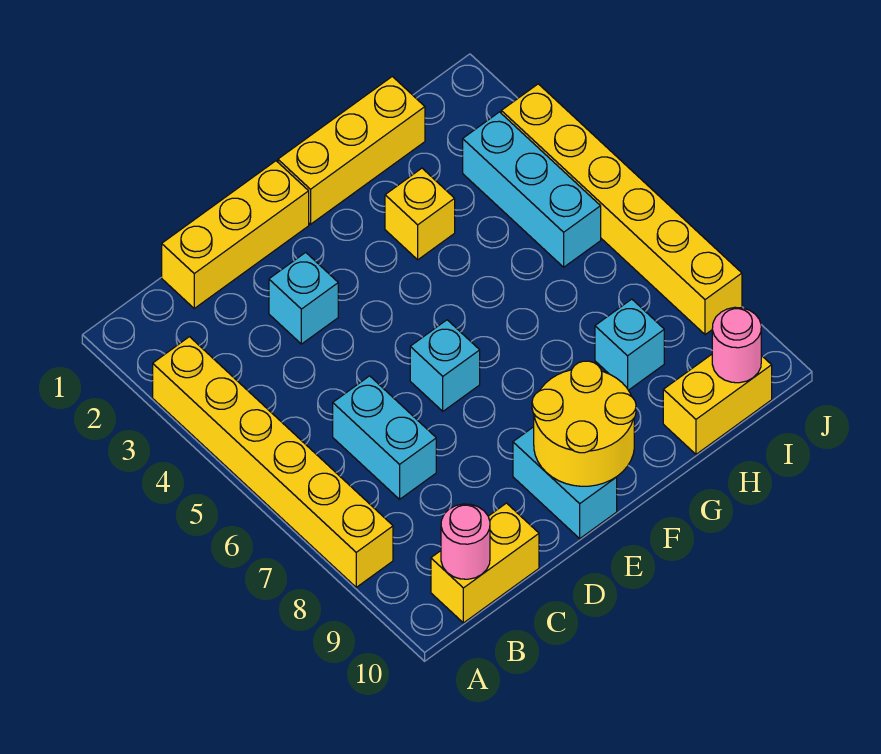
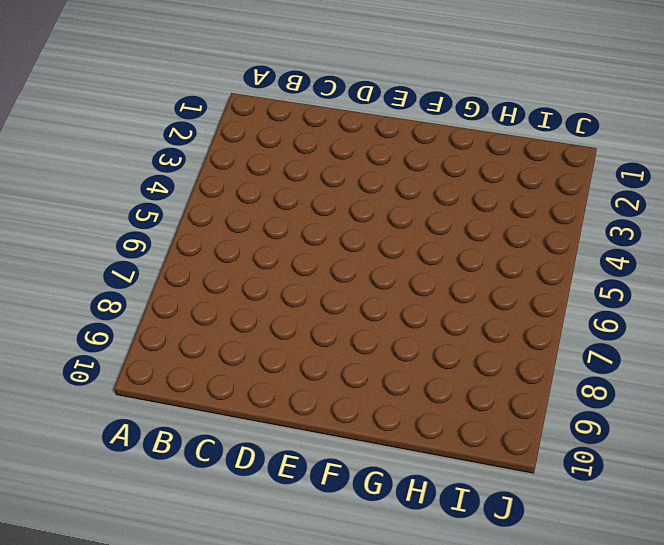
none -> yellow brick A3:A8 level 1
none -> yellow brick B10:C10 level 1
none -> yellow brick C1:E1 level 1

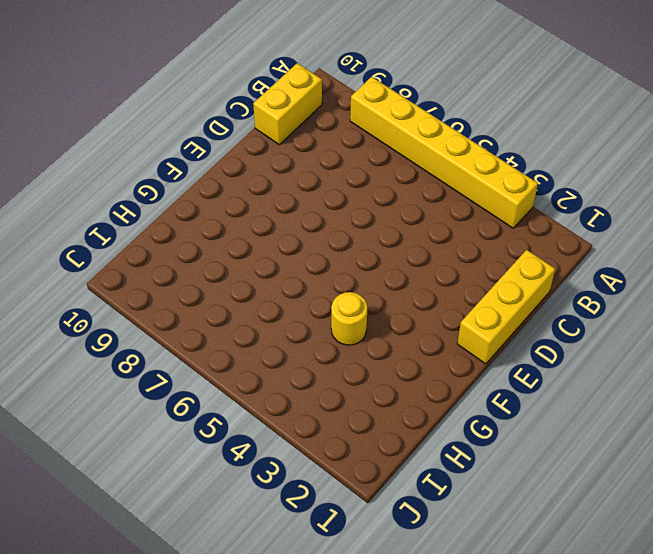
yellow round brick G4 level 1 -> none
none -> cyan brick C6:C7 level 1
none -> cyan brick D3 level 1
none -> cyan brick E6 level 1

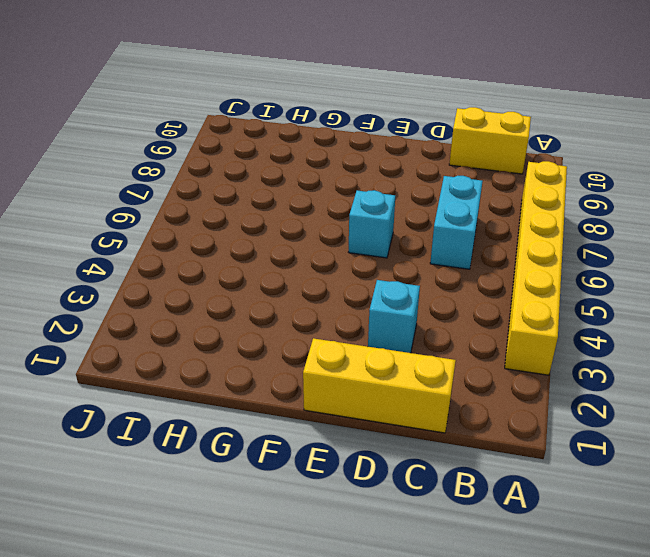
none -> cyan brick E9:E10 level 1
none -> yellow brick F1:H1 level 1
none -> yellow brick G3 level 1

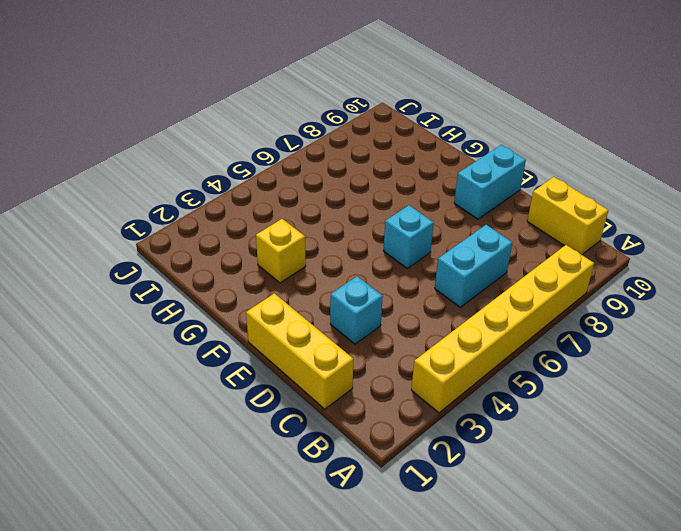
none -> yellow brick F1:H1 level 1
none -> cyan brick H8 level 1
none -> yellow brick H10:I10 level 1

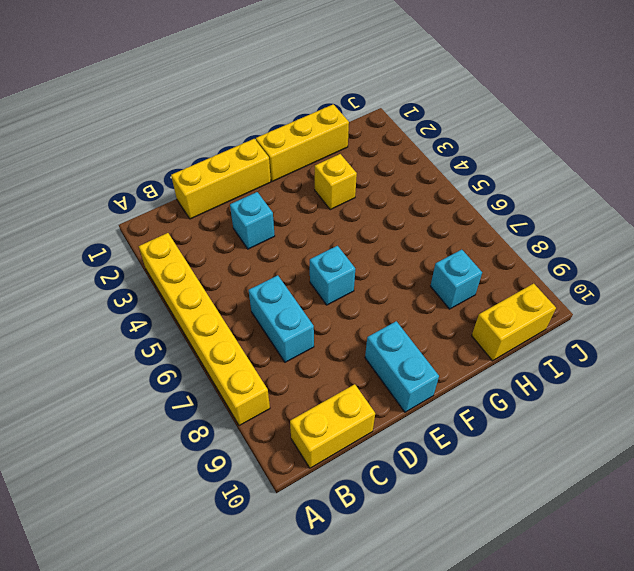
none -> cyan brick I3:I5 level 1
none -> yellow brick J3:J8 level 1
none -> pink round brick B10 level 2

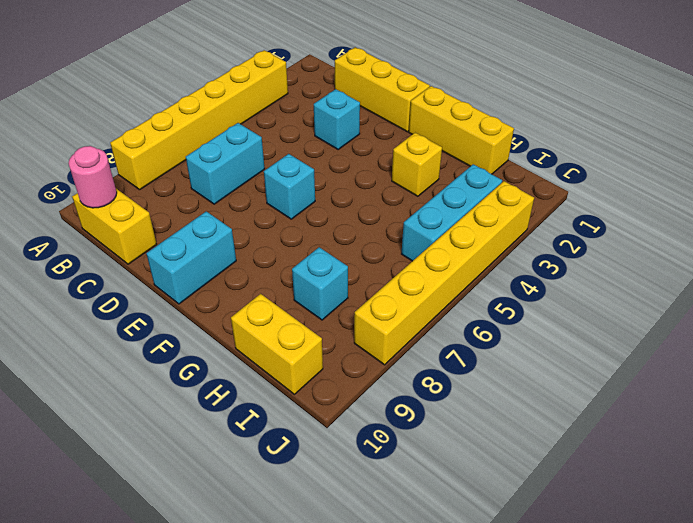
none -> yellow round brick E9:F10 level 2
none -> pink round brick I10 level 2

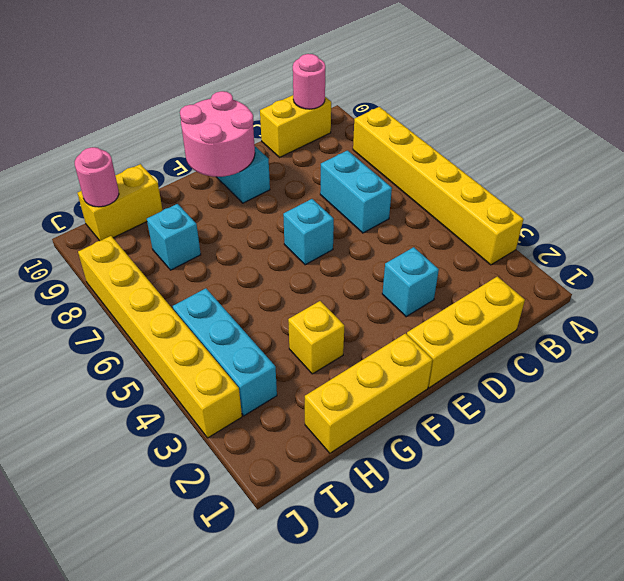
pink round brick E9:F10 level 2 -> yellow round brick E9:F10 level 2

